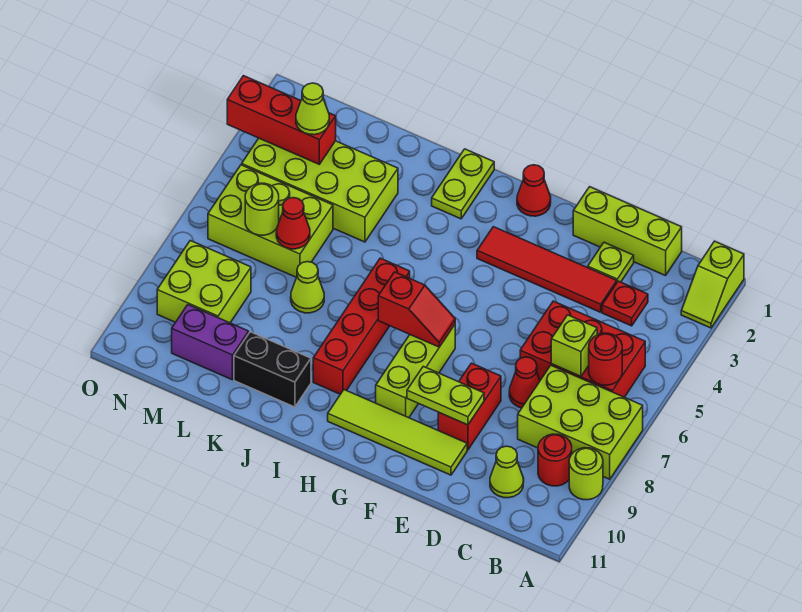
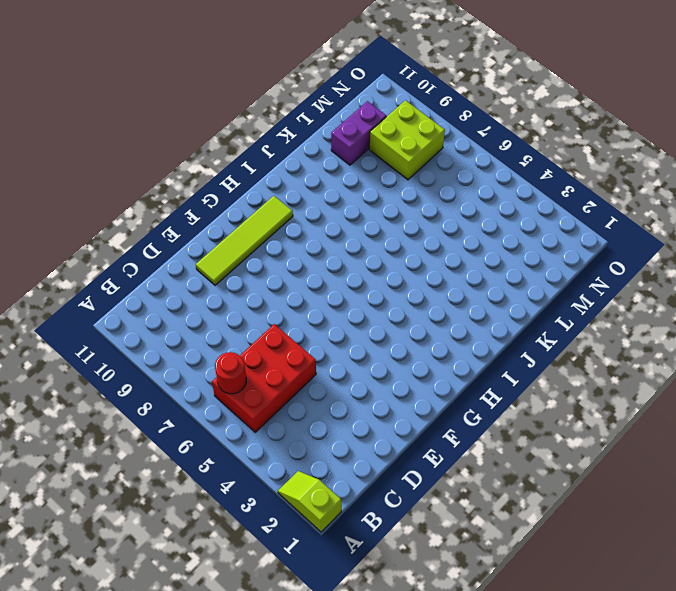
none -> lime brick A7:C8 level 1
none -> lime round brick A9 level 1
none -> red round brick B9 level 1
none -> lime brick C1:E1 level 1

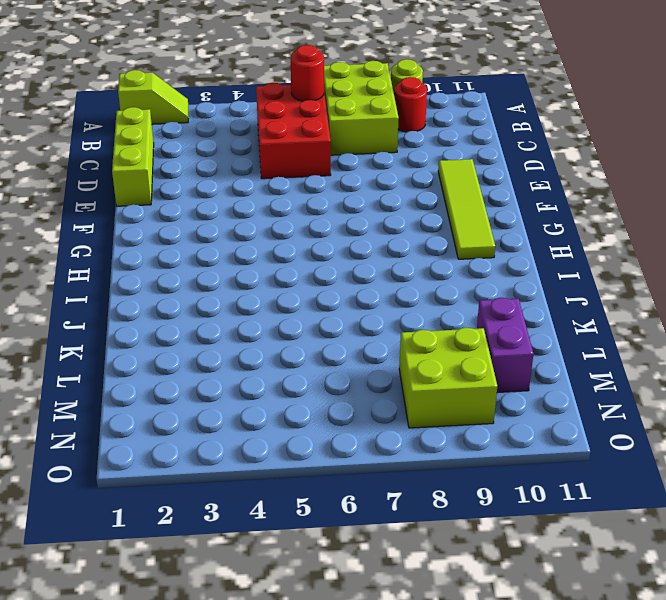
none -> red plate C3 level 1
none -> lime cone C10 level 1
none -> lime plate D2 level 1
none -> red tile D3:G3 level 1

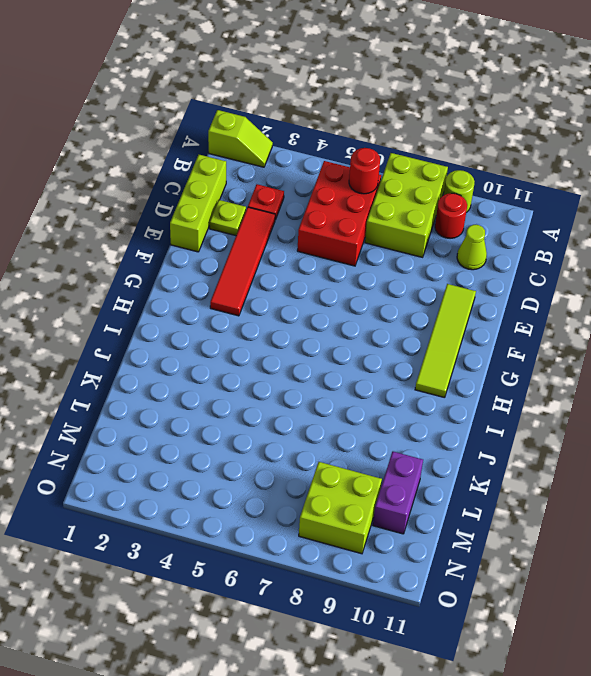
none -> red cone D7 level 1
none -> red brick E8:E9 level 1
none -> red cone G1 level 1
none -> lime brick G7:G9 level 1

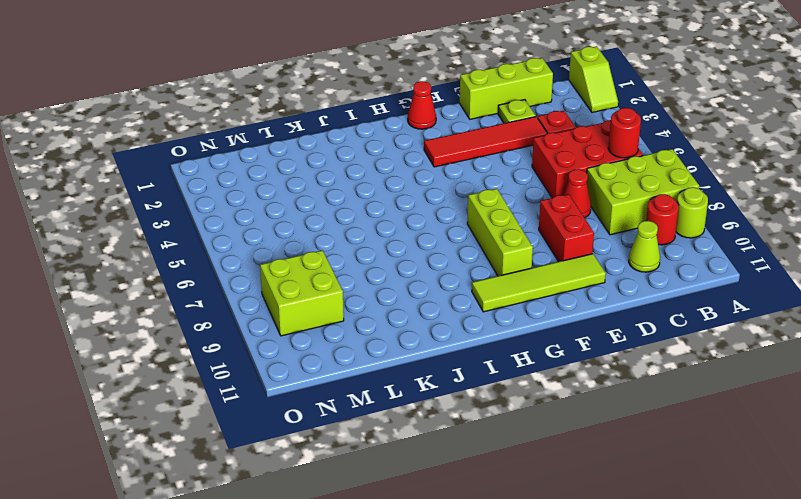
none -> lime plate I1:I2 level 1
none -> red brick I6:I9 level 1
none -> black brick J10:K10 level 1
none -> lime brick K3:N4 level 1

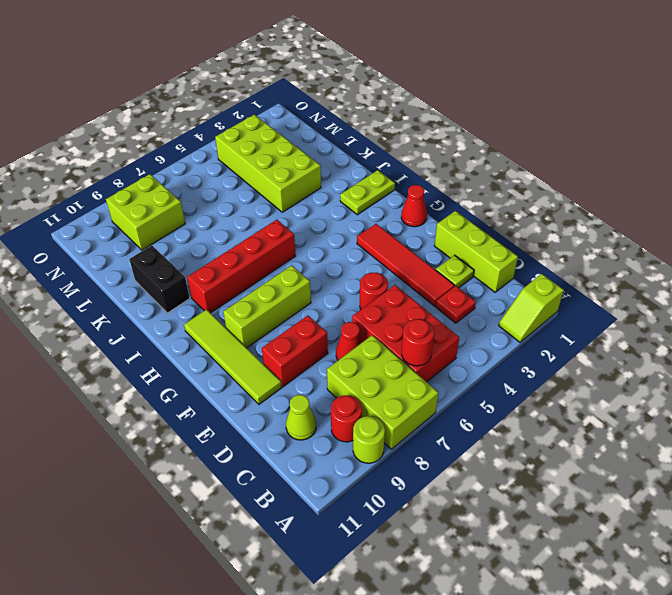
red round brick E5 level 1 -> none
none -> lime cone K7 level 1
none -> lime brick L5:N6 level 1
none -> purple brick L10:M10 level 1
none -> lime brick C6 level 2

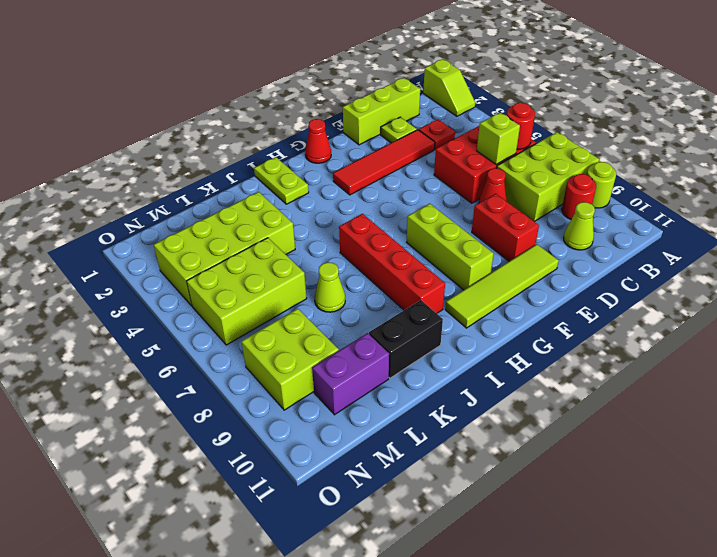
none -> lime plate E9:F9 level 2
none -> red slope G7:H7 level 2 top H
none -> red cone L6 level 2
none -> red brick M3:O3 level 2

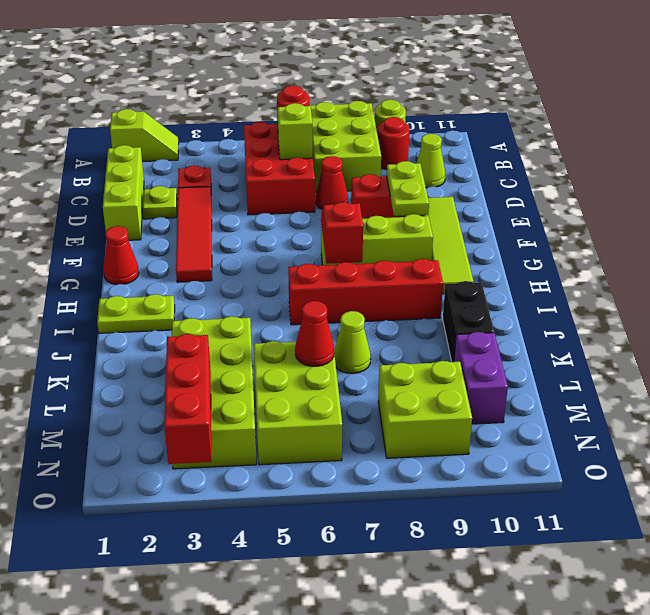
none -> lime round brick M6 level 2
none -> lime cone M3 level 3

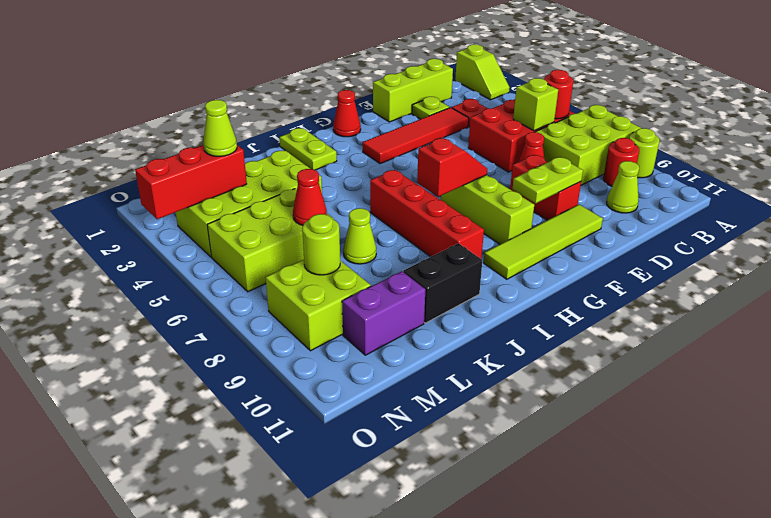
lime round brick M8 level 2 -> lime round brick M6 level 2

